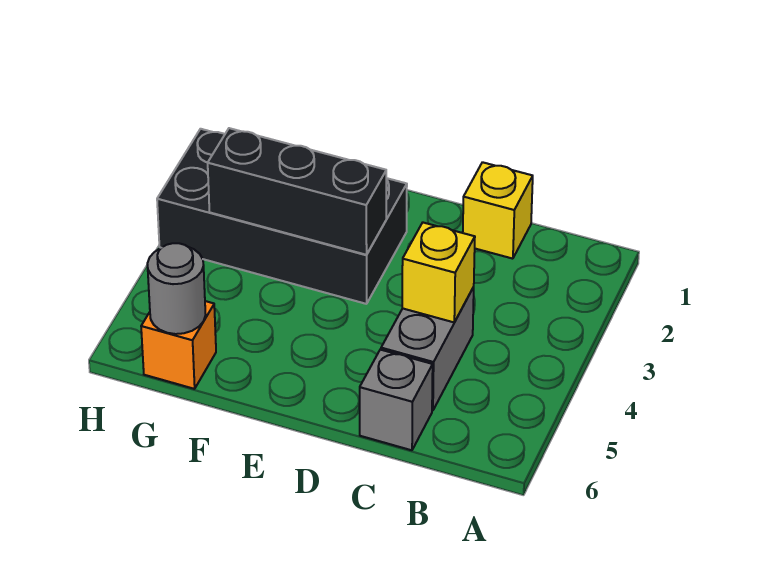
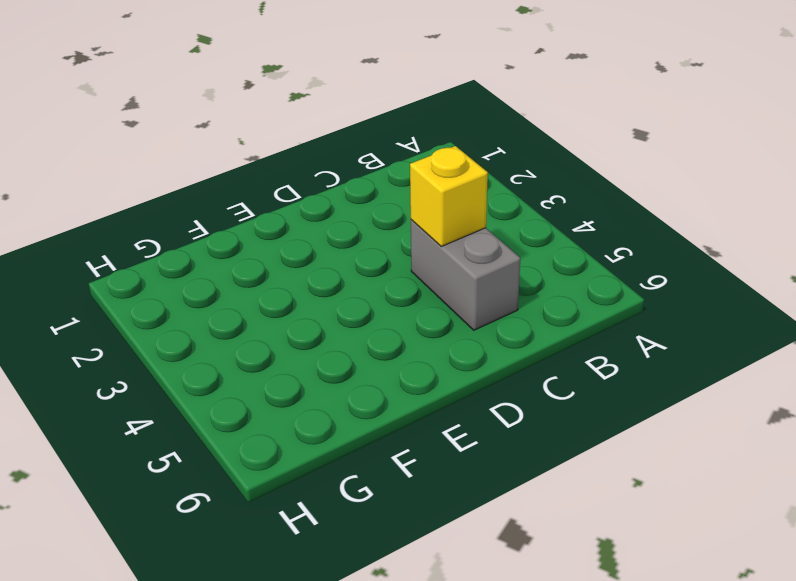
none -> yellow brick C1 level 1
none -> grey brick C6 level 1

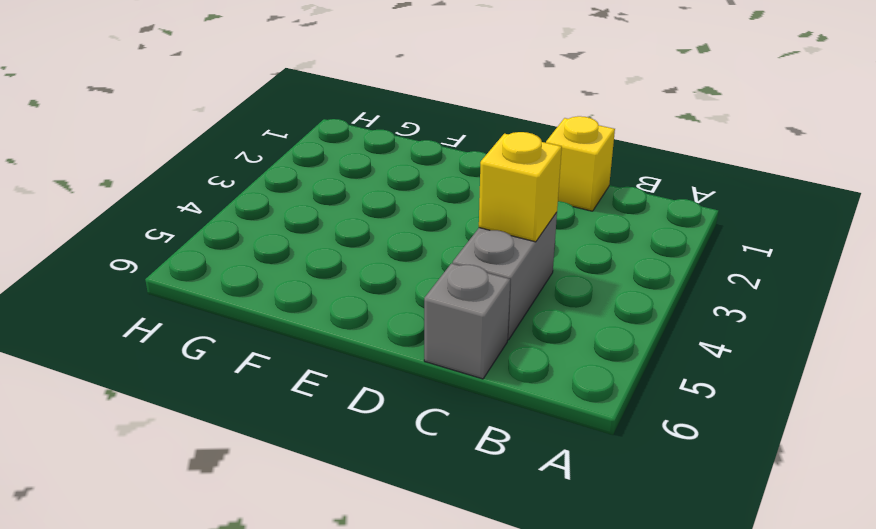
none -> black brick E2:H3 level 1
none -> orange brick G6 level 1

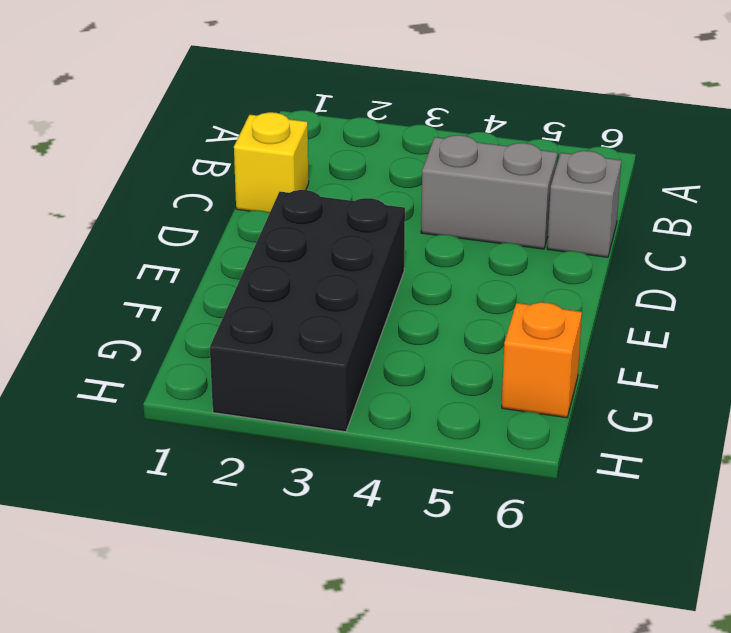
none -> yellow brick C4 level 2
none -> black brick E3:G3 level 2

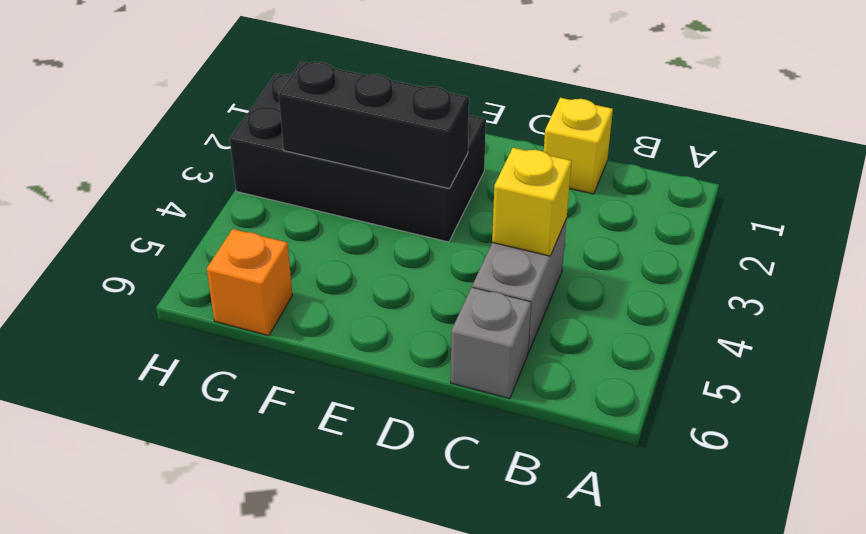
none -> grey round brick G6 level 2

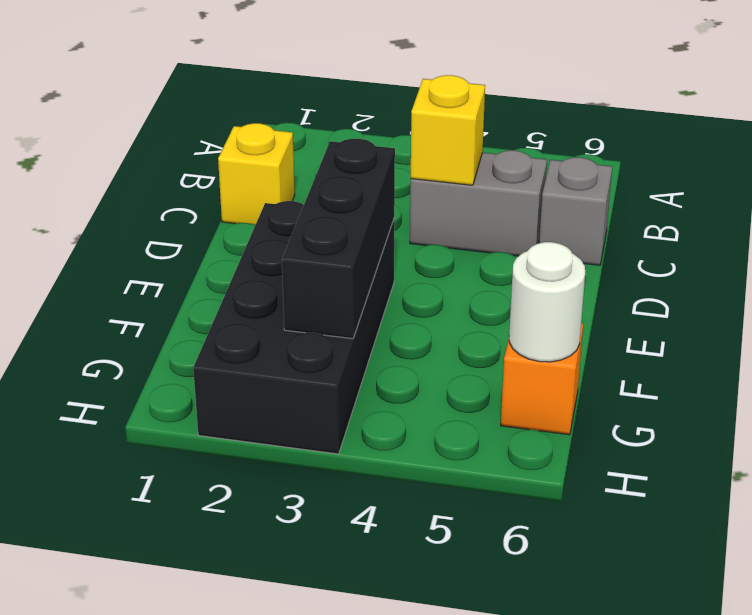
white round brick G6 level 2 -> grey round brick G6 level 2

